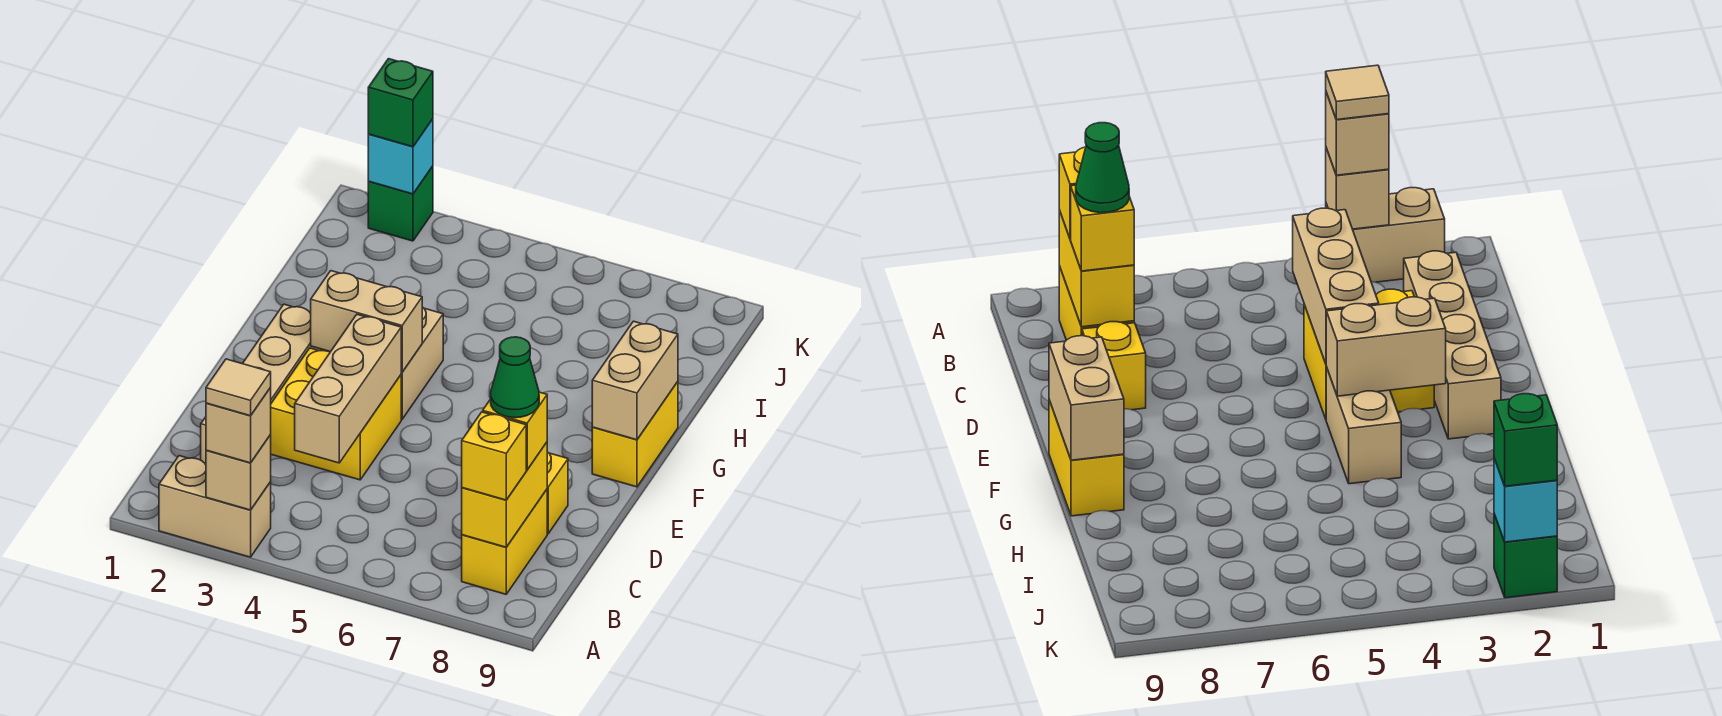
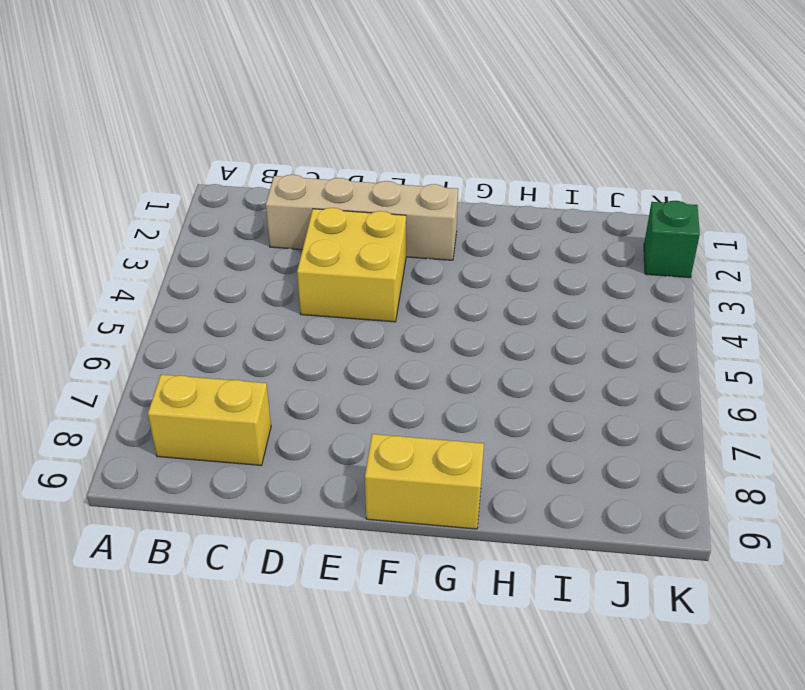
none -> tan brick A2:A3 level 1
none -> yellow brick D8 level 1
none -> tan brick F4:G4 level 1

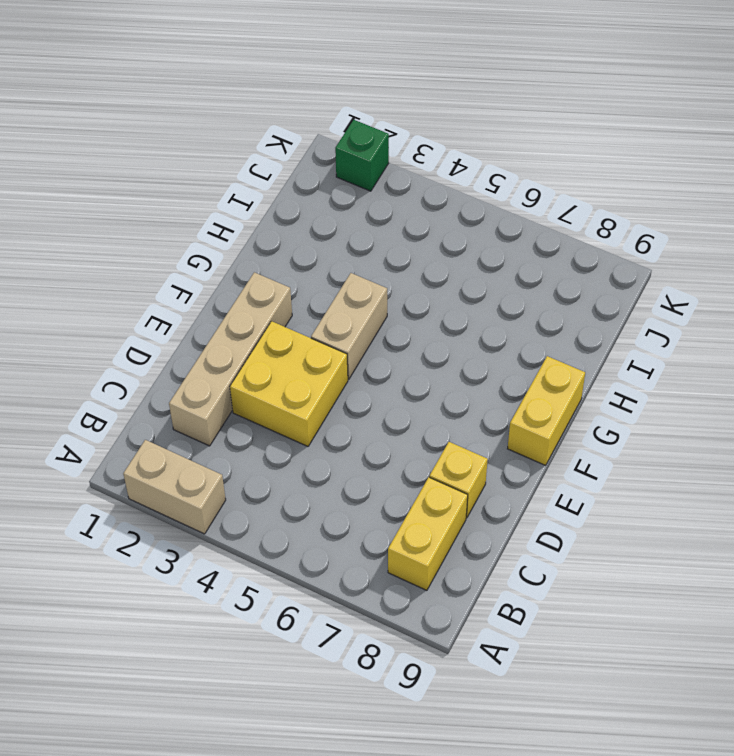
none -> tan brick A3 level 2
none -> yellow brick B8:C8 level 2
none -> tan brick C4:E4 level 2

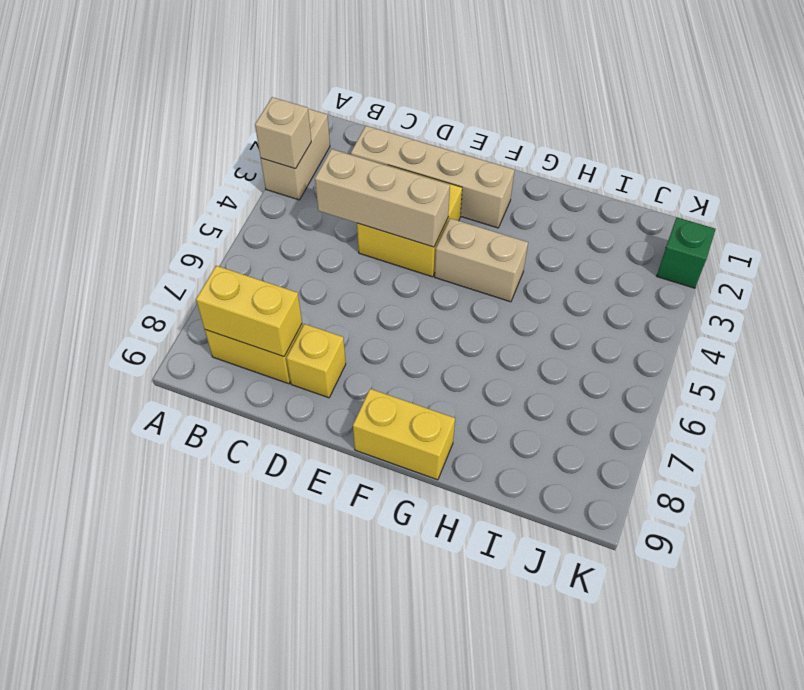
none -> tan brick F3:F4 level 2
none -> tan brick F9:G9 level 2
none -> cyan brick K2 level 2

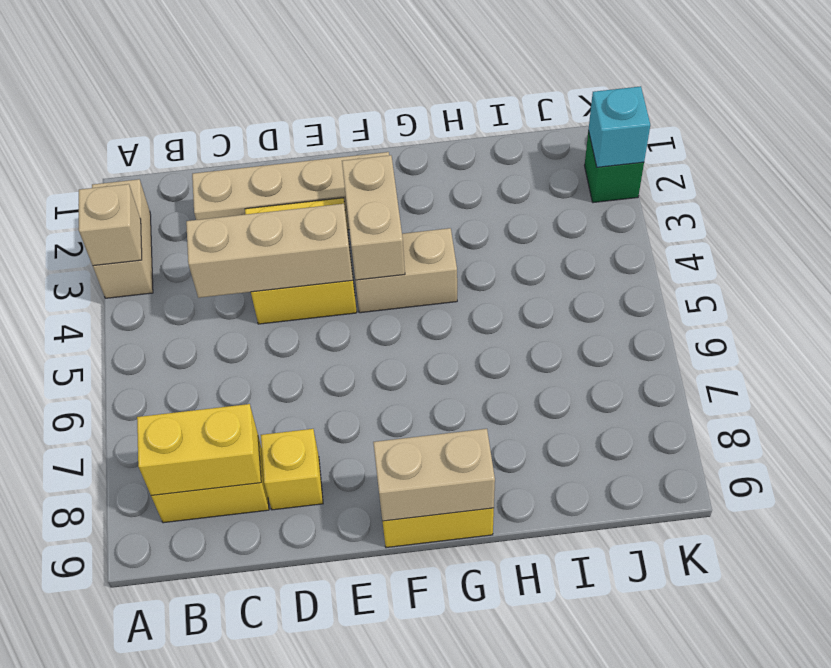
none -> tan brick A3 level 3
none -> yellow brick B8 level 3
none -> yellow brick C8 level 3

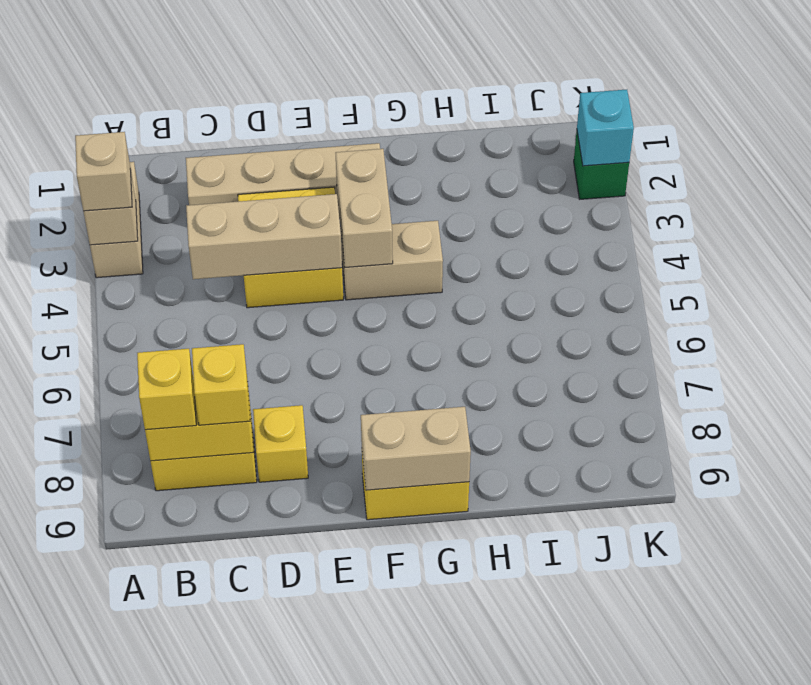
none -> green brick K2 level 3
none -> tan tile A3 level 4
none -> green cone C8 level 4

